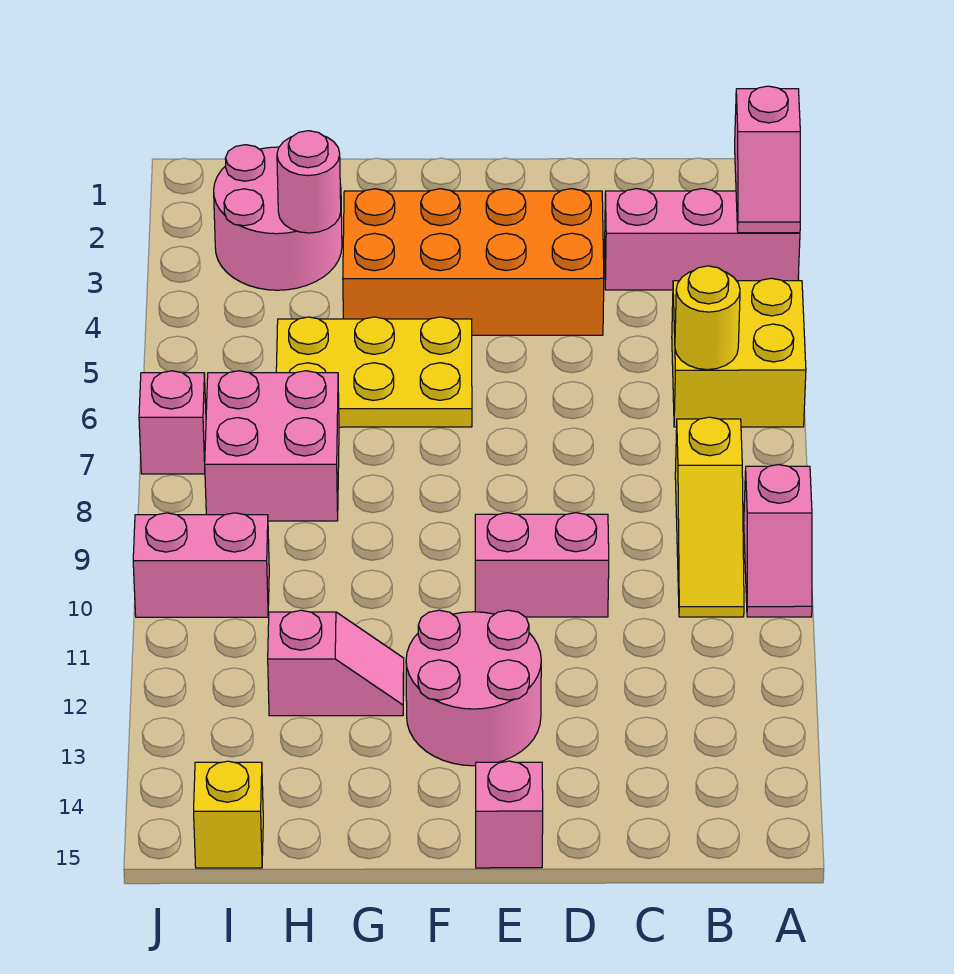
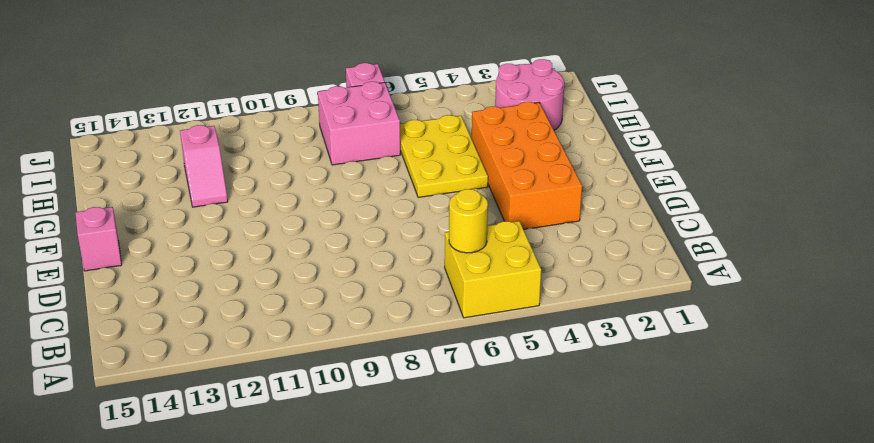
none -> pink brick A3:C3 level 1
none -> pink slope A9:A10 level 1 top 9
none -> yellow slope B8:B10 level 1 top 8

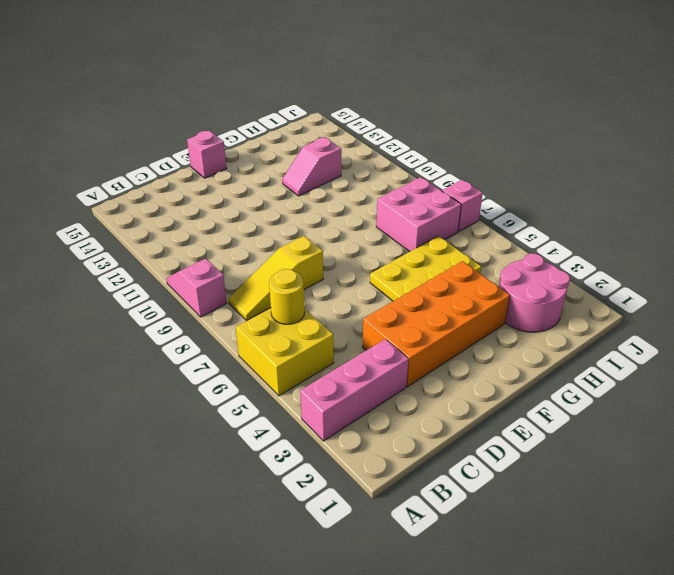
yellow slope B8:D8 level 1 top D -> yellow slope B8:B10 level 1 top 8
none -> pink brick D10:E10 level 1
none -> pink round brick E12:F13 level 1
none -> pink brick I10:J10 level 1

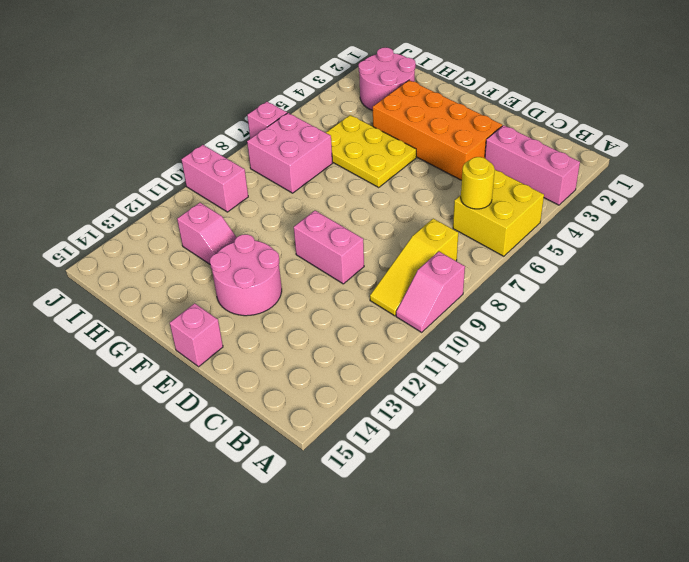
none -> yellow brick I15 level 1
none -> pink slope A2:A3 level 2 top 2
none -> pink round brick H3 level 2

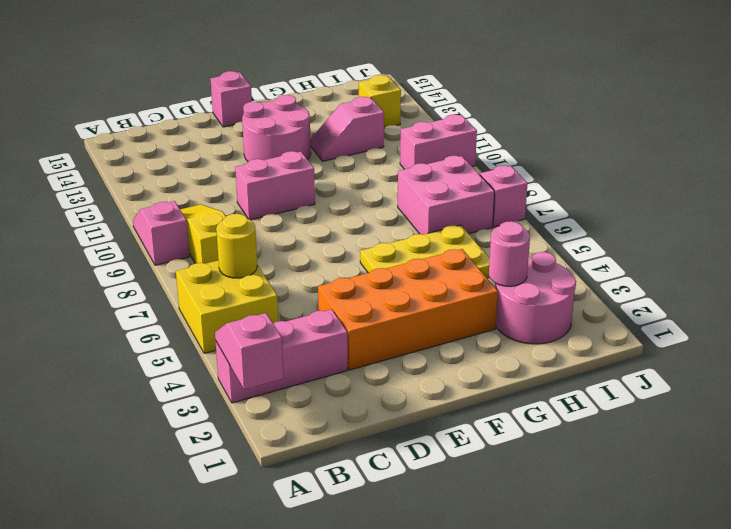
yellow brick I13 level 1 -> yellow brick I15 level 1

